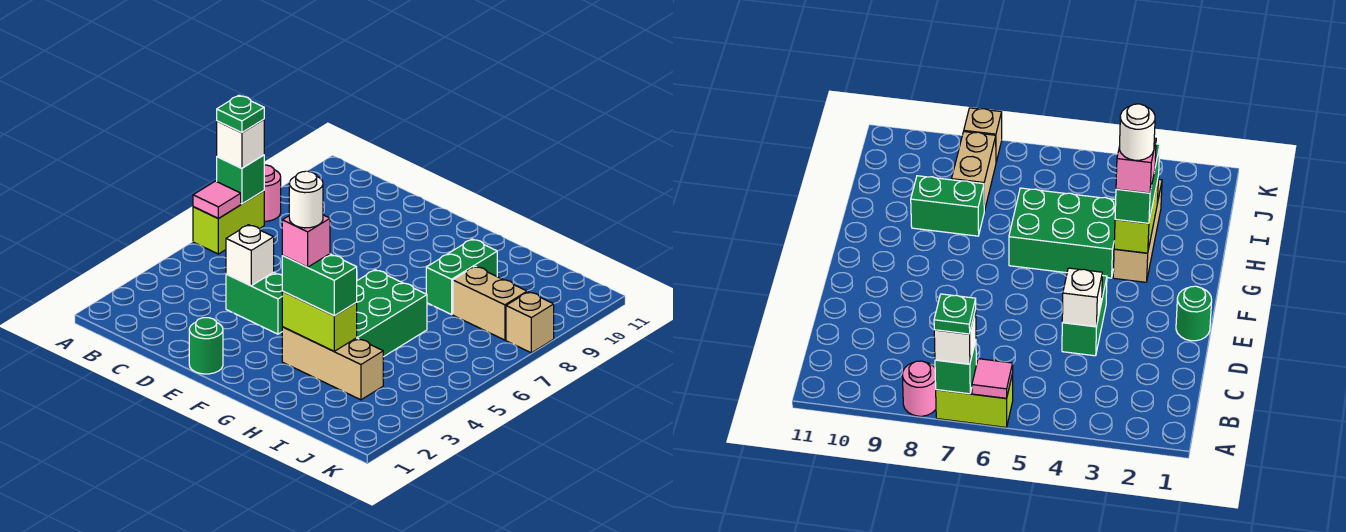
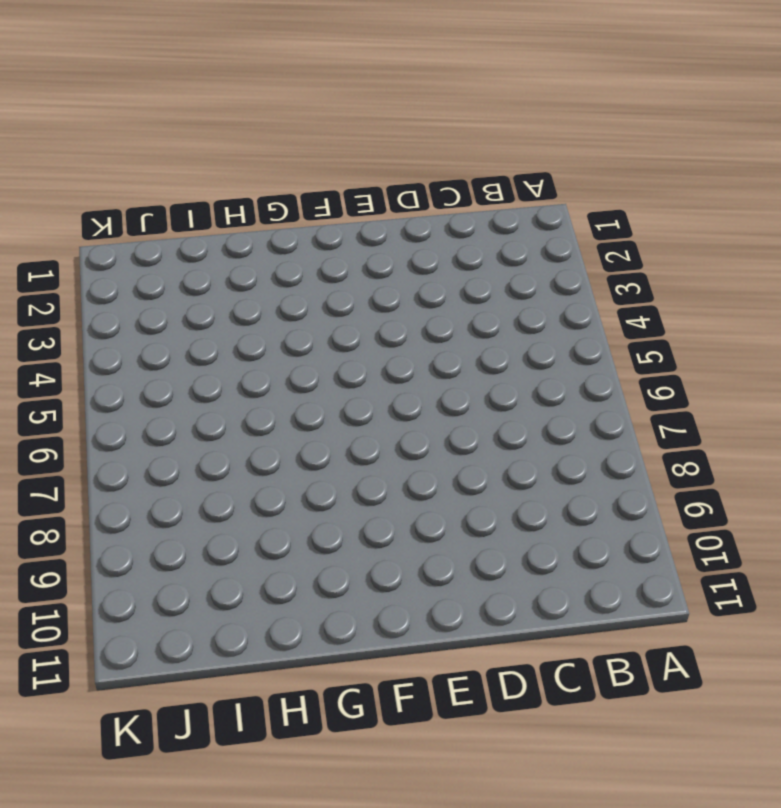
none -> lime brick A6:A7 level 1
none -> pink round brick A8 level 1
none -> green brick D4:E4 level 1

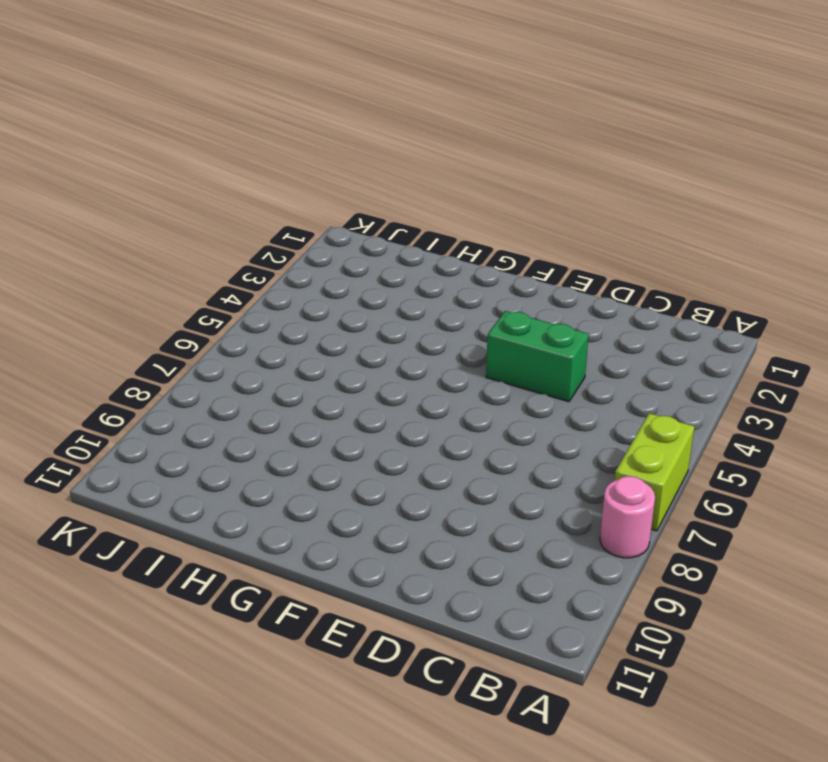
none -> green round brick E1 level 1
none -> tan brick G3:I3 level 1
none -> green brick G4:H6 level 1

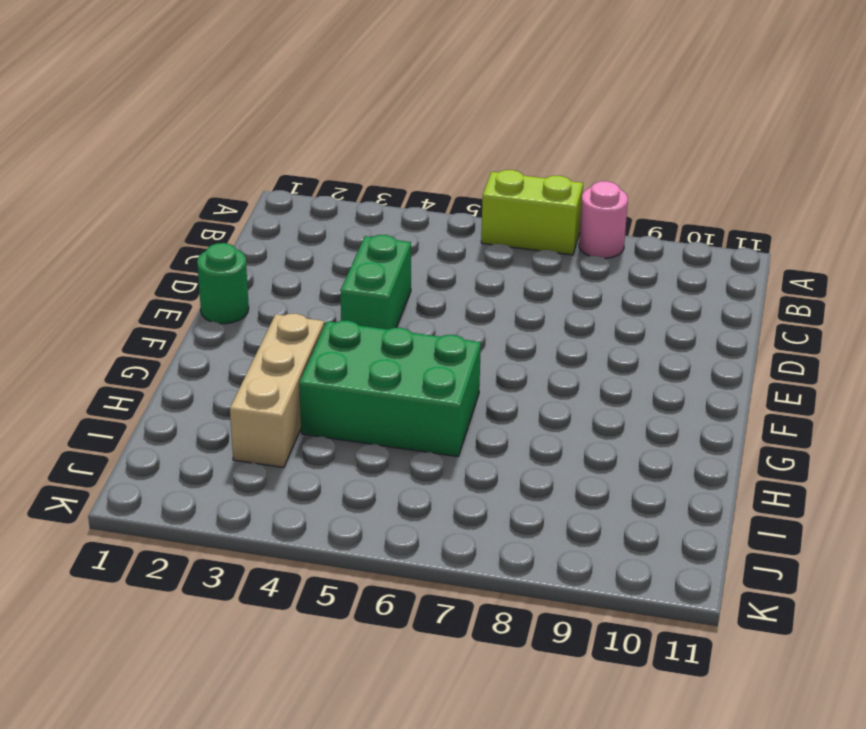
none -> green brick H8:H9 level 1
none -> tan brick I8:J8 level 1
none -> tan brick K8 level 1

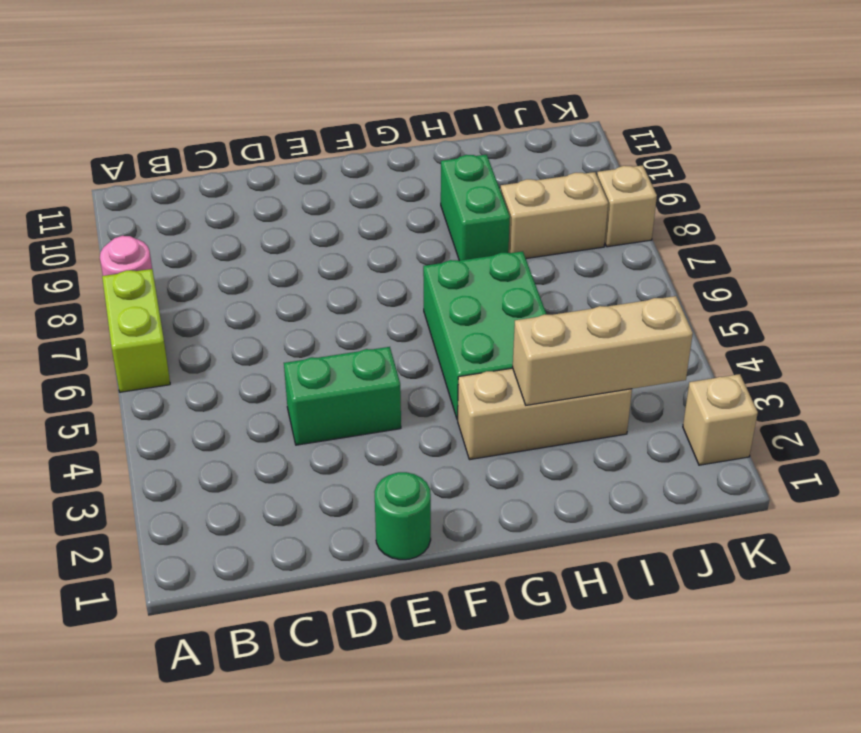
tan brick H3:J3 level 2 -> lime brick G3:H3 level 2
tan brick K2 level 1 -> none
none -> pink tile A6 level 2
none -> green brick A7 level 2
none -> white brick D4 level 2

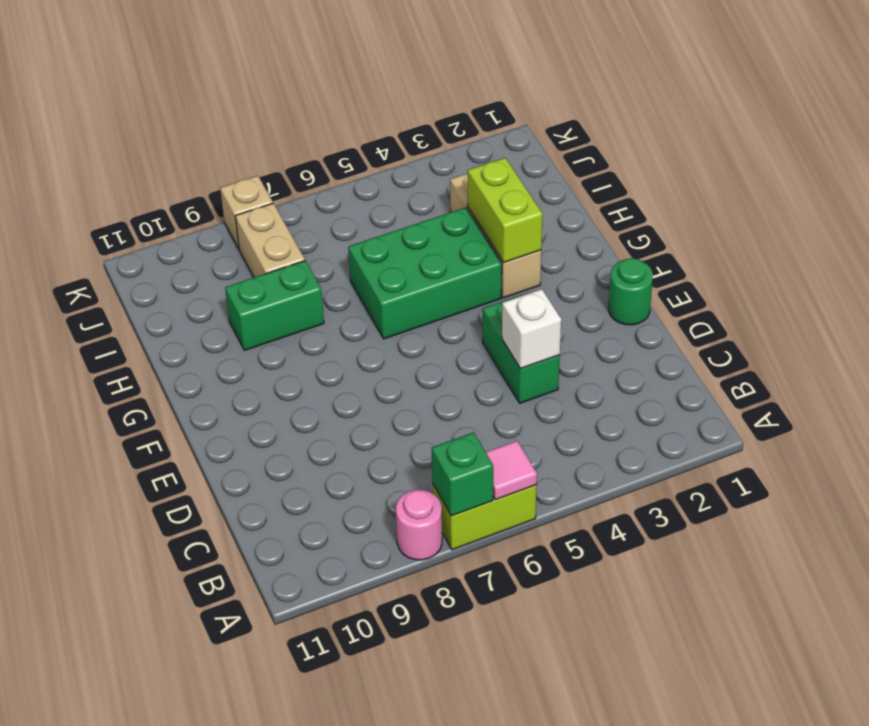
none -> white brick A7 level 3
none -> green brick G3:H3 level 3
none -> green plate A7 level 4

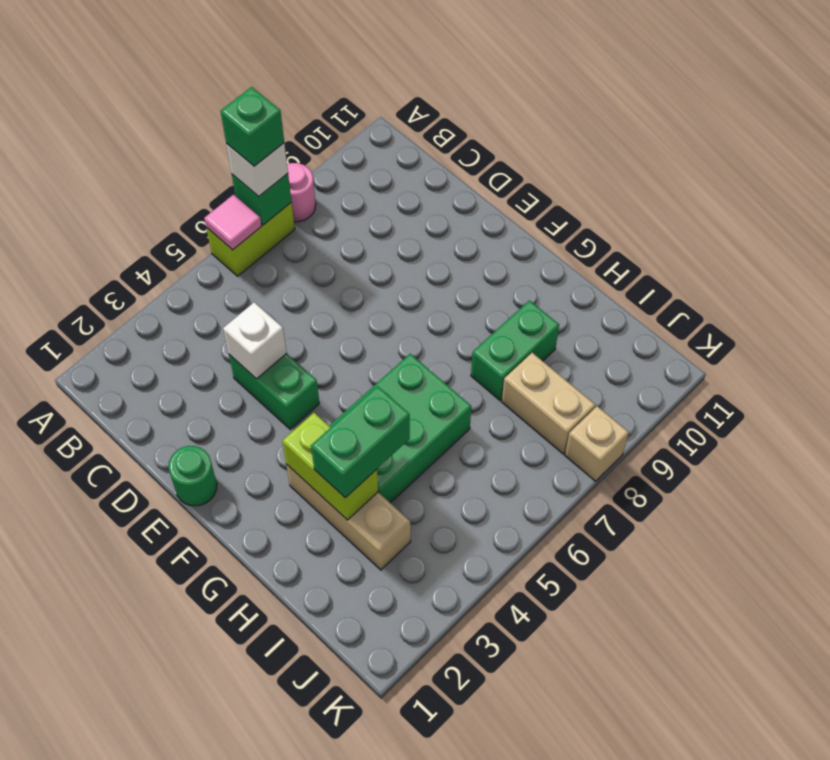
green brick A7 level 4 -> green plate A7 level 4
green brick H3:H4 level 3 -> green brick G3:H3 level 3
none -> pink brick G3 level 4
none -> white round brick G3 level 5

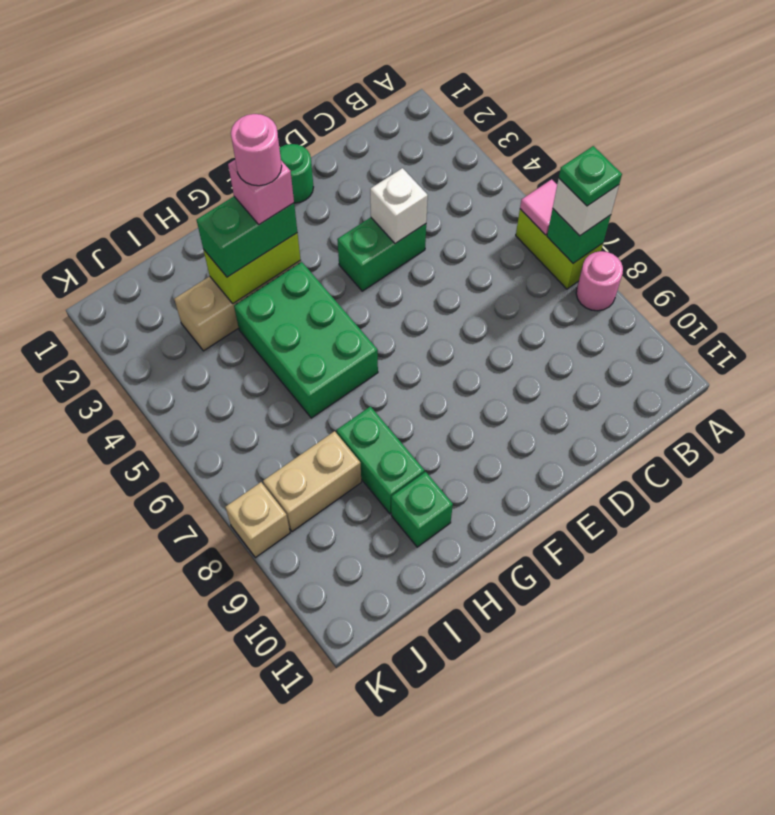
pink round brick G3 level 5 -> white round brick G3 level 5
green brick H10 level 1 -> none

